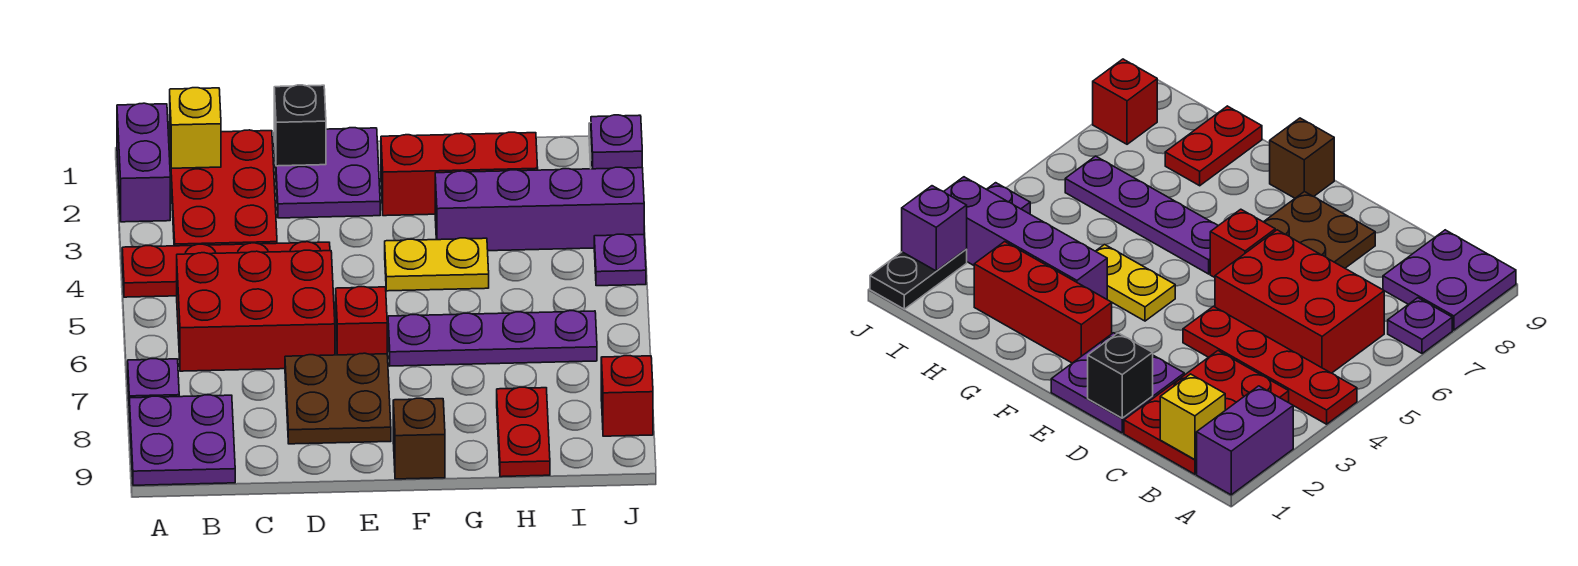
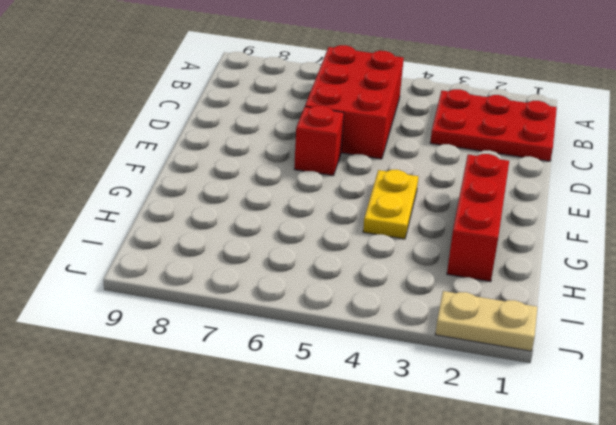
tan plate J1:J2 level 1 -> black plate J1:J2 level 1
none -> purple brick A1:A2 level 1
none -> red plate A4:D4 level 1
none -> purple plate A7 level 1

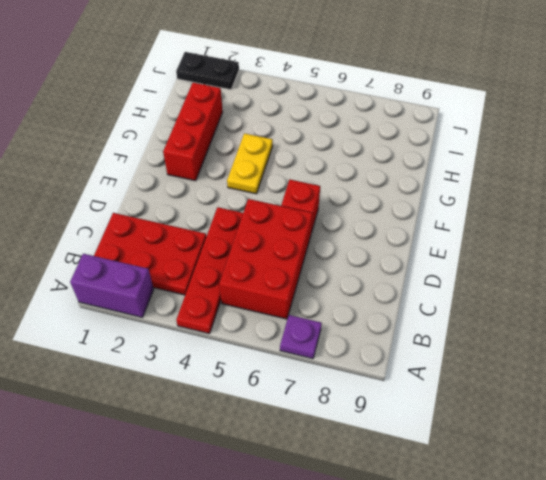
none -> purple plate A8:B9 level 1
none -> purple plate D1:E2 level 1
none -> brown plate D7:E8 level 1

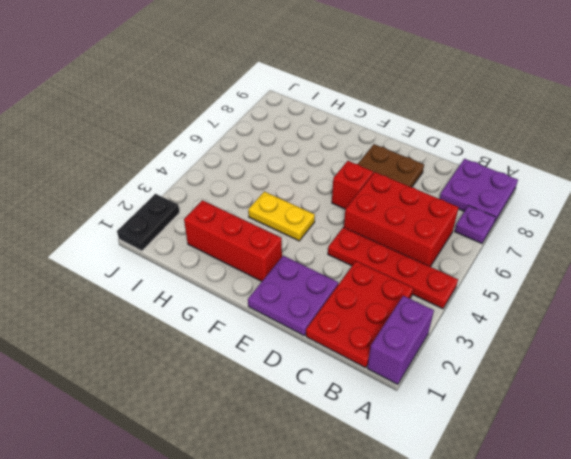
none -> purple plate F6:I6 level 1
none -> brown brick F9 level 1
none -> purple brick G3:J3 level 1

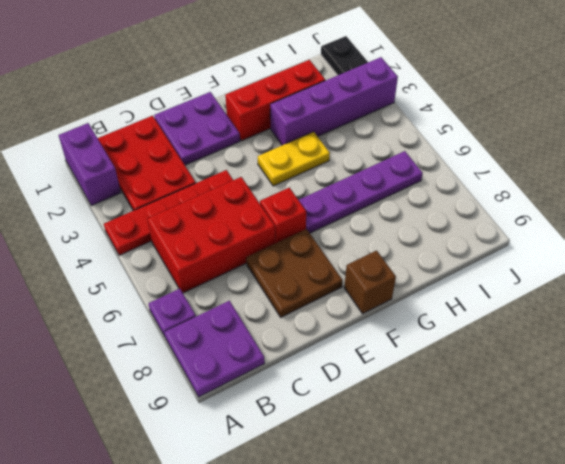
none -> red plate H8:H9 level 1
none -> purple plate J4 level 1
none -> red brick J8 level 1

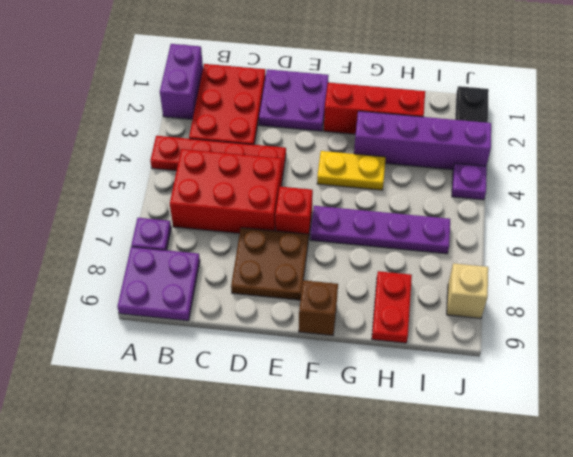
tan brick J8 level 1 -> red brick J8 level 1
none -> yellow brick B1 level 2
none -> black brick D1 level 2
none -> purple brick J2 level 2

